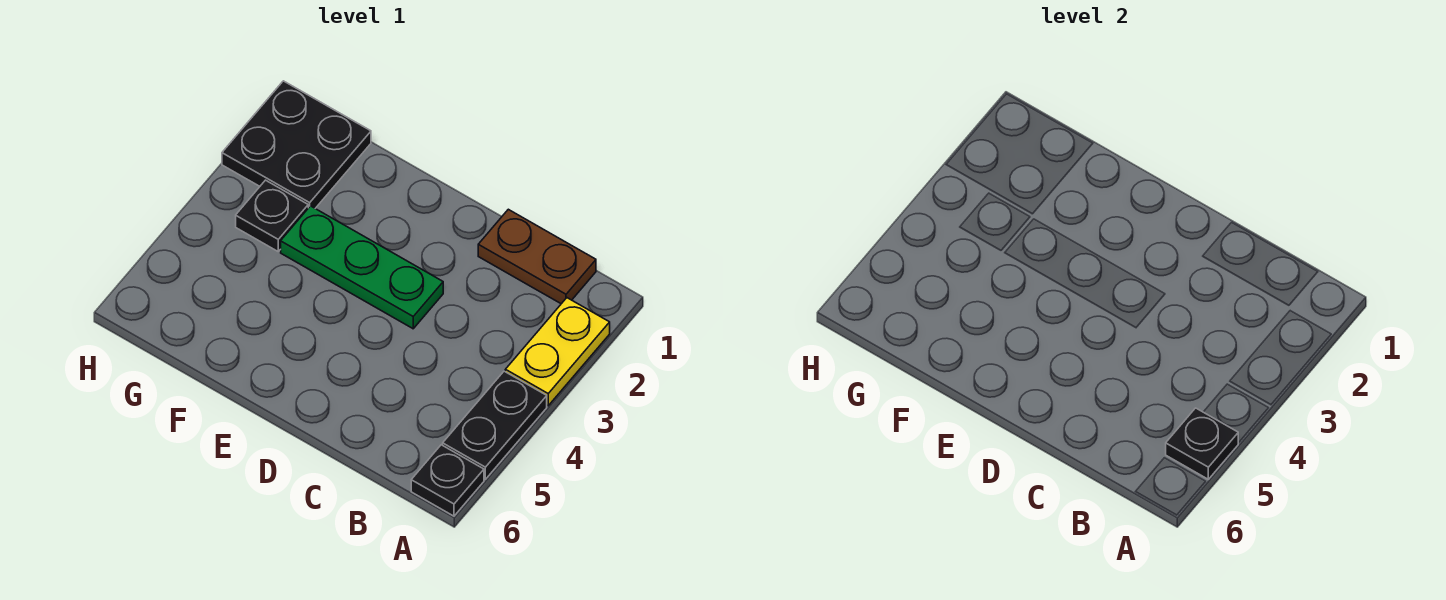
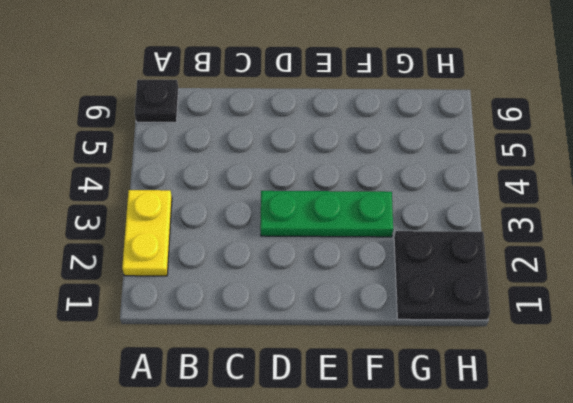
none -> black plate A4:A5 level 1
none -> brown plate B1:C1 level 1

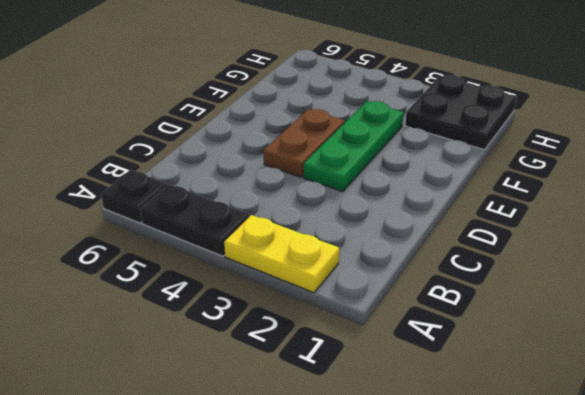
brown plate D4:E4 level 1 -> brown plate B1:C1 level 1
none -> black plate G3 level 1
none -> black plate A5 level 2

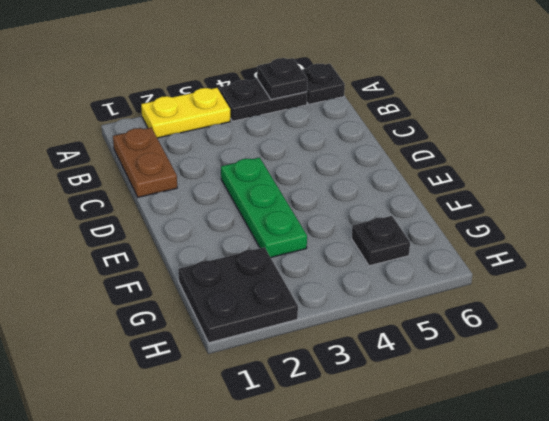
black plate G5 level 1 -> black plate G3 level 1

